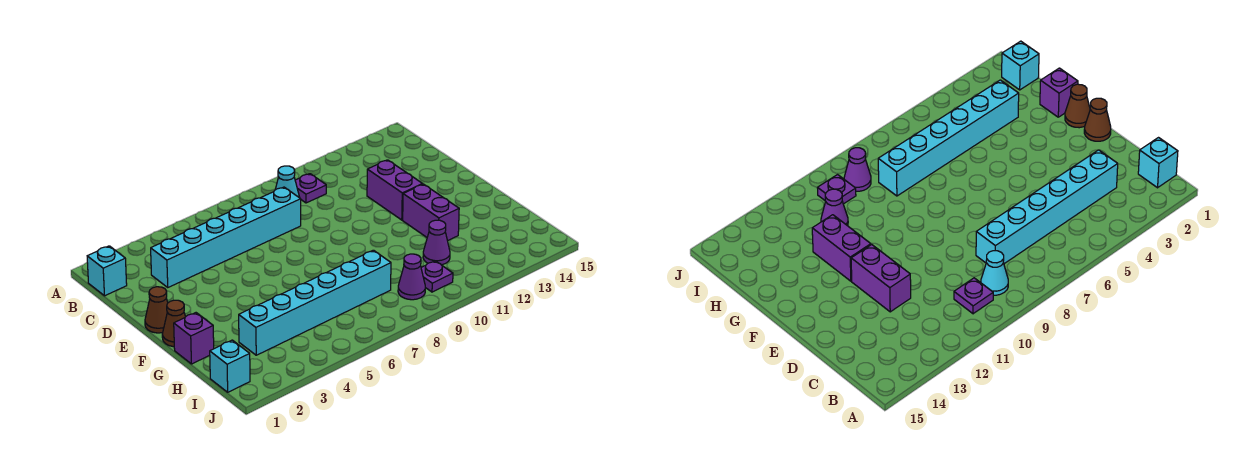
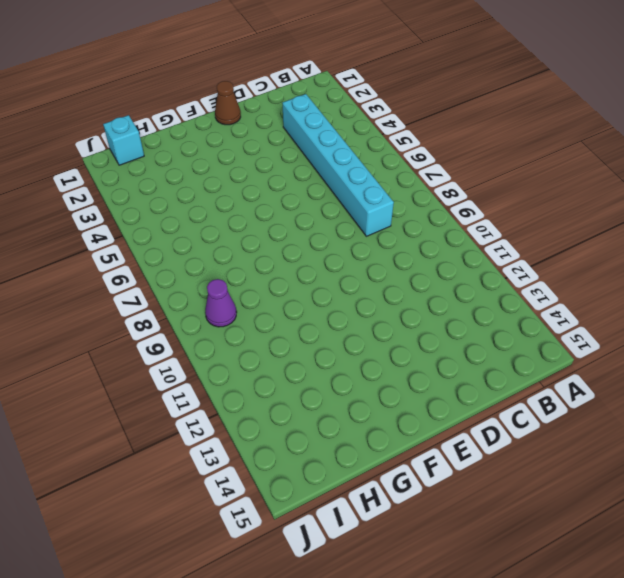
none -> cyan brick B1 level 1
none -> cyan cone B9 level 1
none -> purple plate B10 level 1

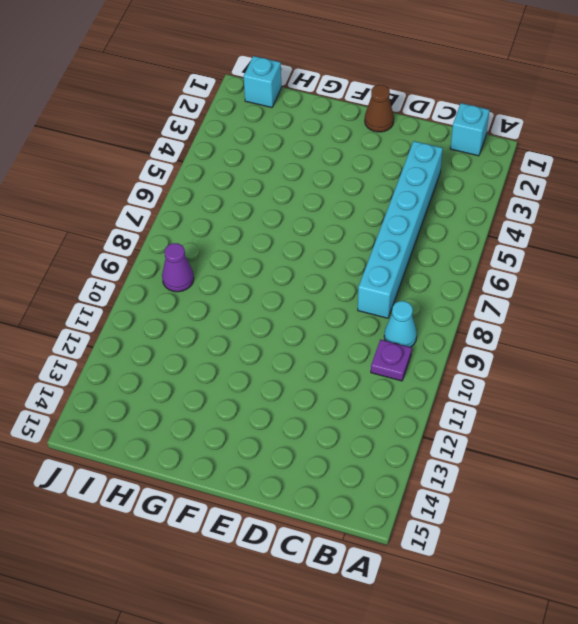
none -> purple brick D12:E12 level 1
none -> brown cone F1 level 1
none -> purple brick F12:G12 level 1

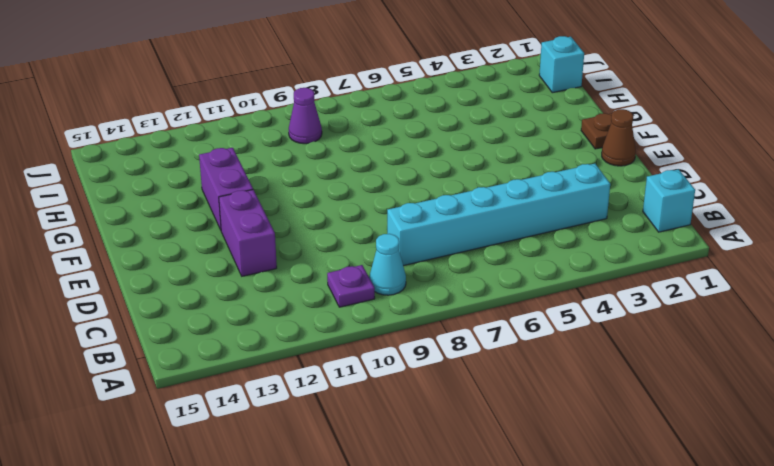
brown plate F1 level 1 -> brown cone F1 level 1
none -> purple brick G1 level 1
none -> cyan brick H3:H8 level 1
none -> purple cone H11 level 1

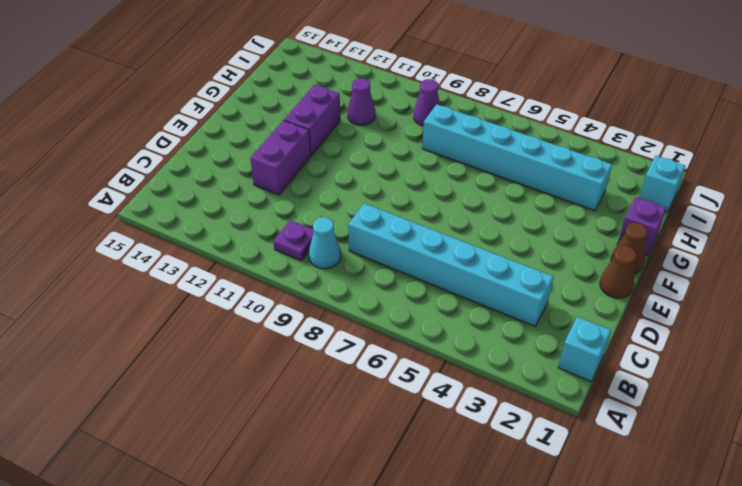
none -> purple plate I10 level 1

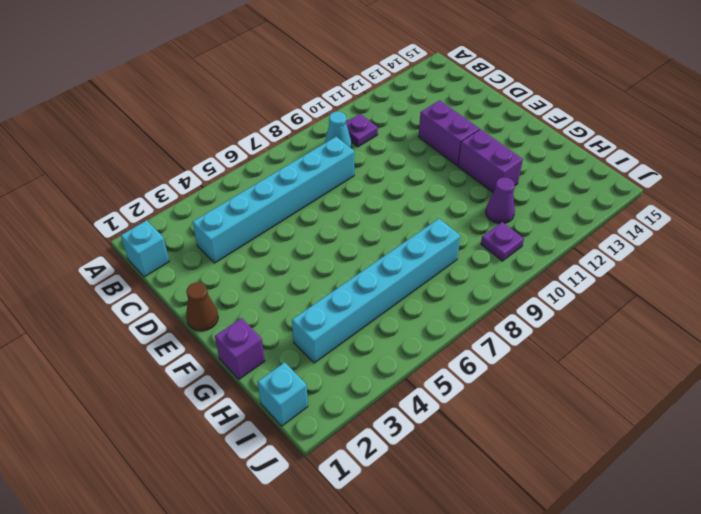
none -> brown cone F1 level 1
none -> purple cone I9 level 1

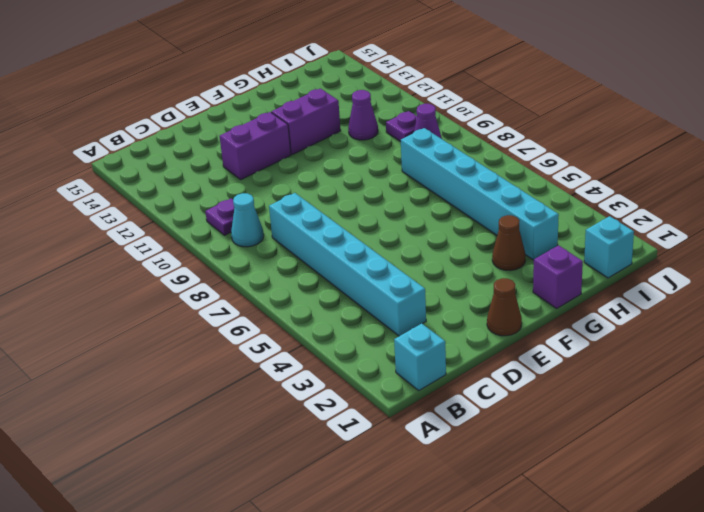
brown cone G3 level 1 -> brown cone F1 level 1

